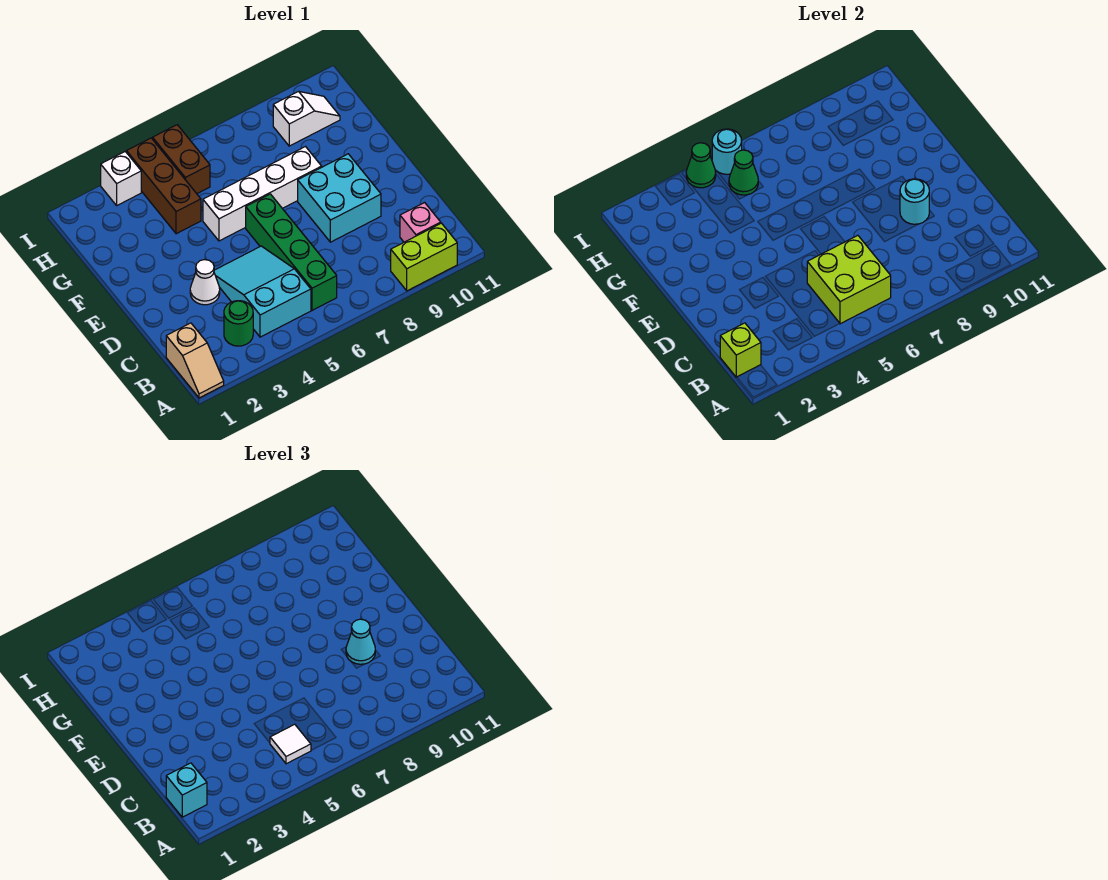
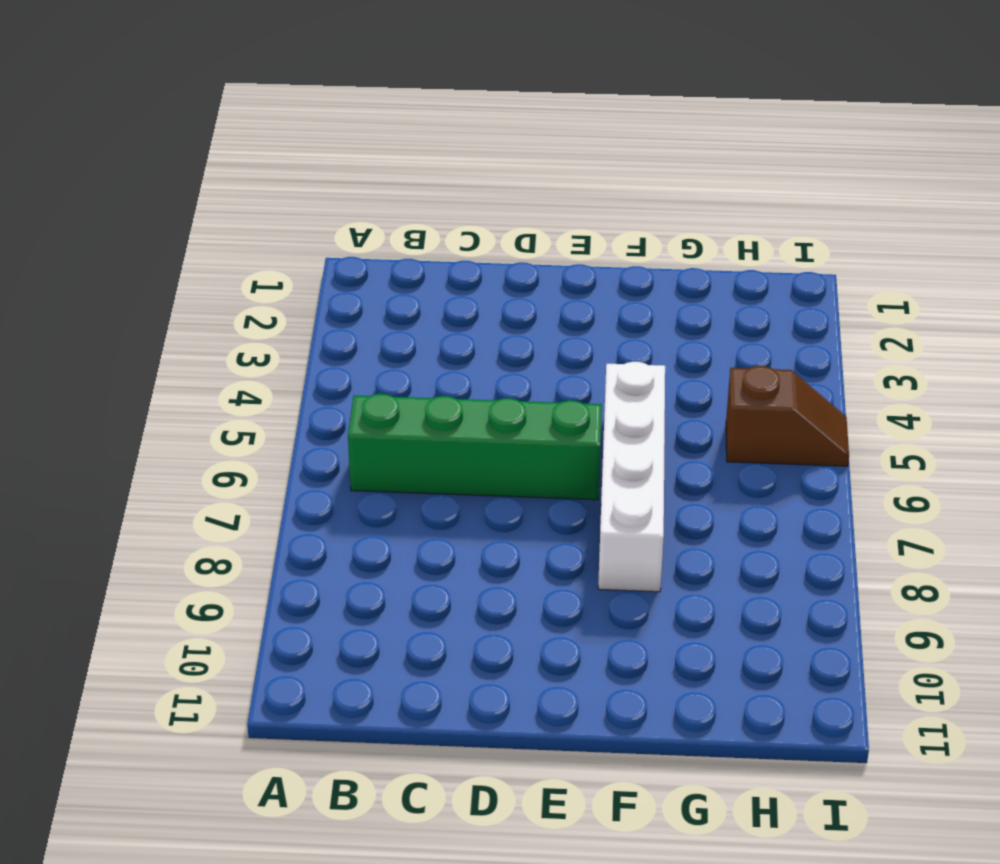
brown slope H5:I5 level 1 top H -> brown brick H5:I5 level 1
none -> tan slope A1:B1 level 1 top B
none -> lime brick A9:A10 level 1
none -> green round brick B3 level 1

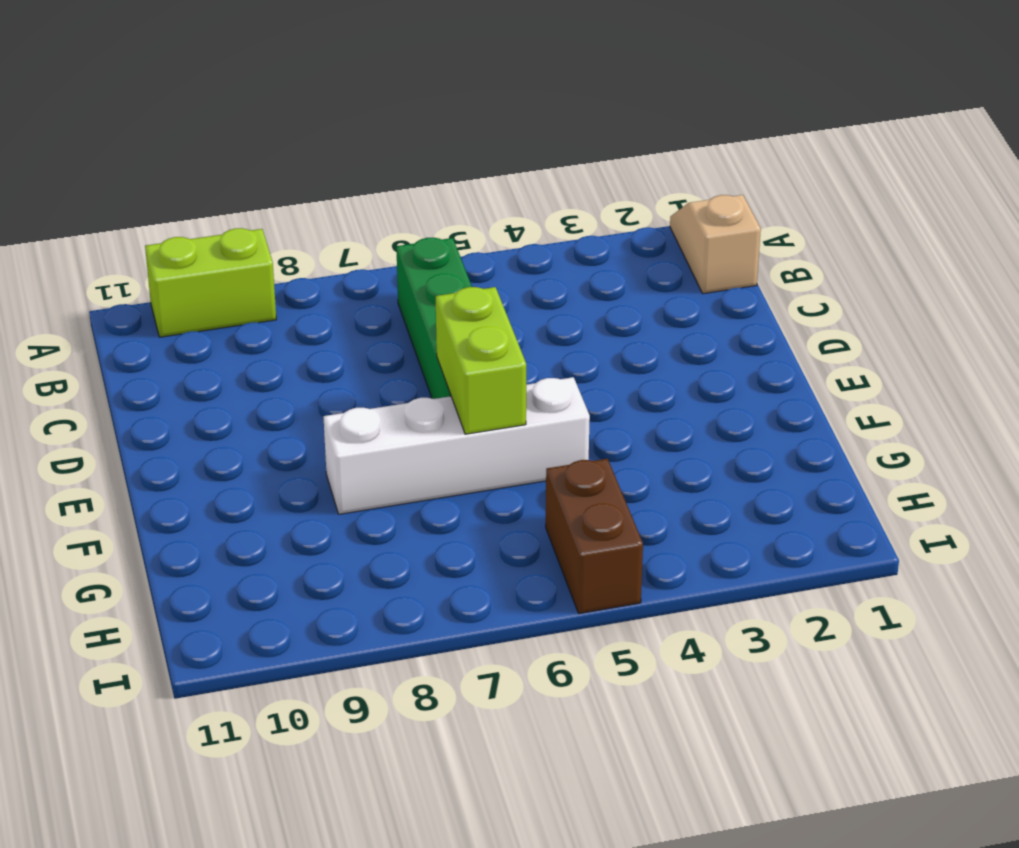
lime brick E6:F6 level 2 -> none
none -> green round brick B3 level 1
none -> cyan slope B4:D5 level 1 top B
none -> pink brick B10 level 1

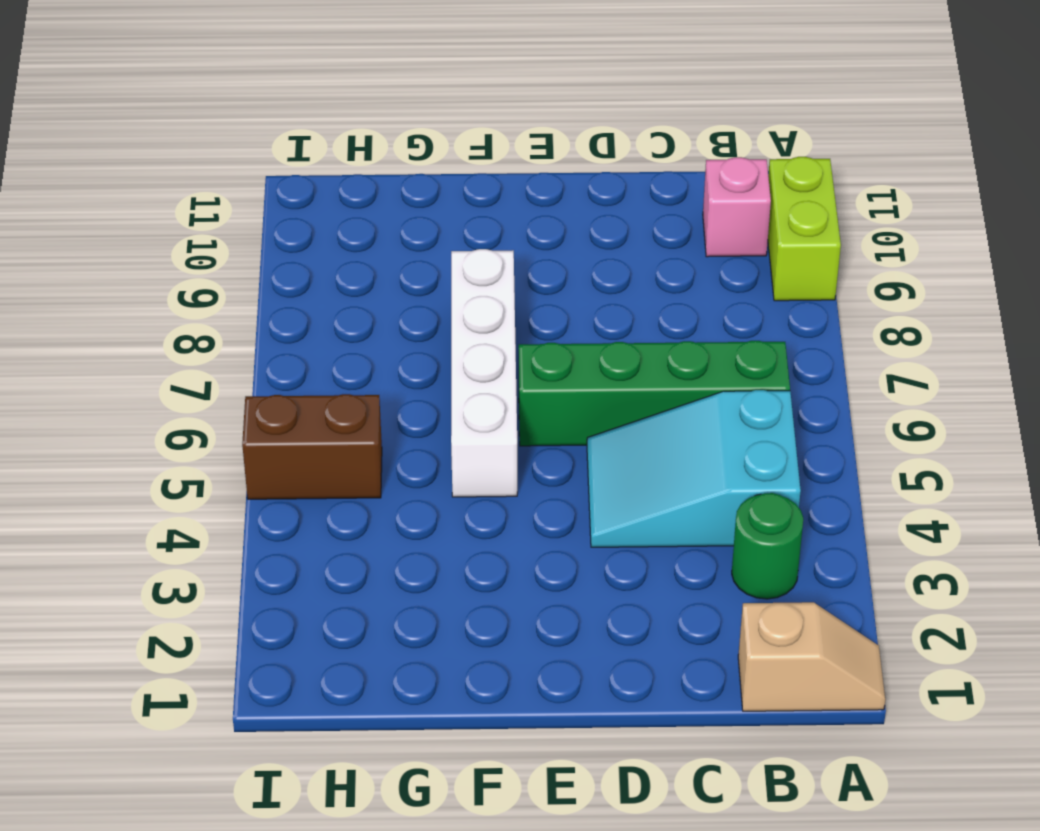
none -> white cone D3 level 1
none -> cyan brick D8:E9 level 1
none -> brown brick G4:I4 level 1

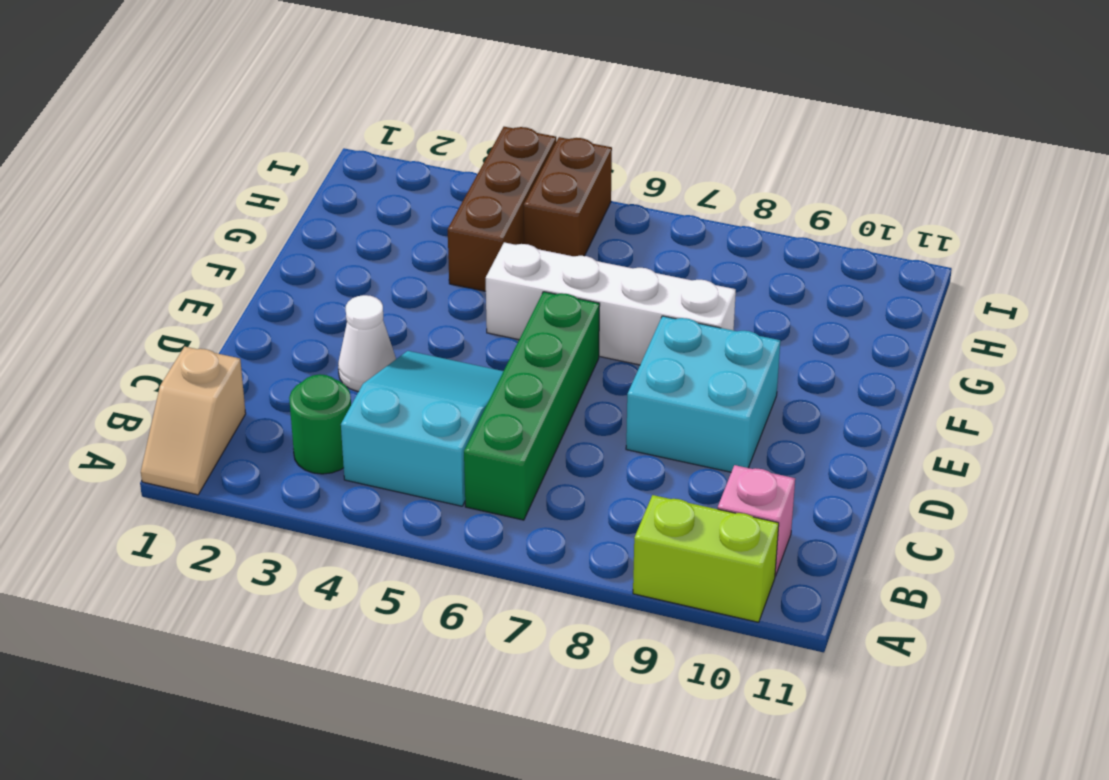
none -> white slope H9:H10 level 1 top 9
none -> white brick I3 level 1
none -> lime brick B1 level 2

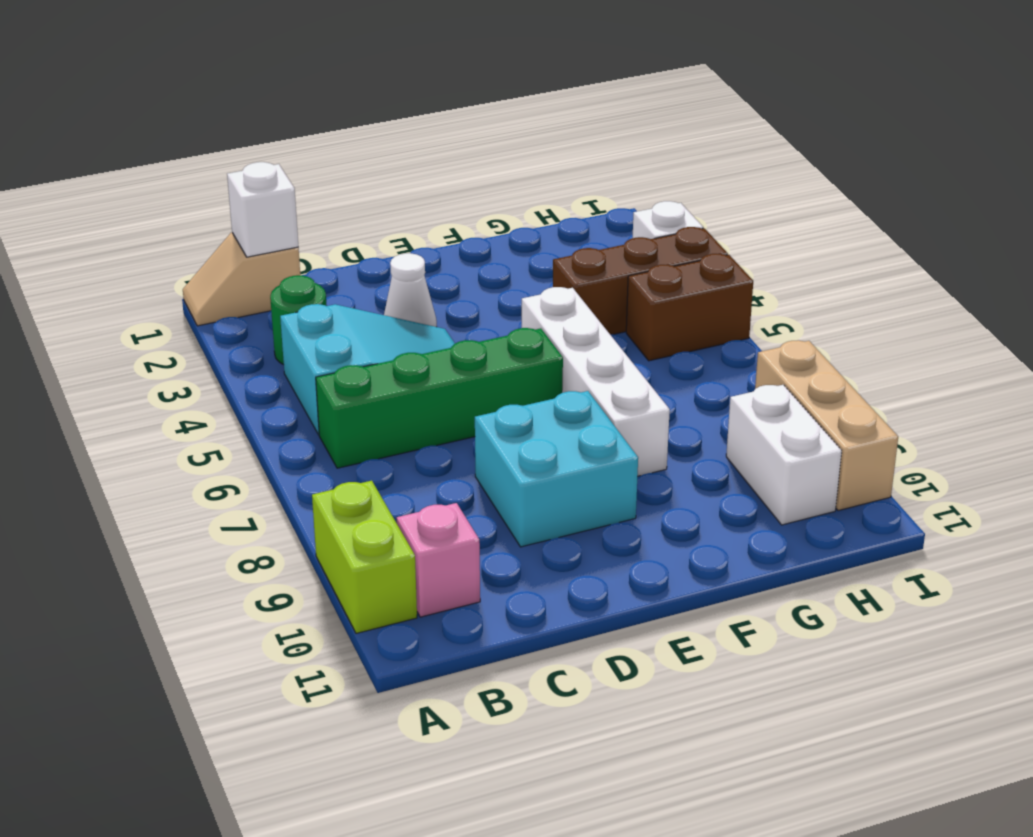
white brick B1 level 2 -> lime brick B1 level 2
white brick H9:H10 level 1 -> white slope H9:H10 level 1 top 9
tan brick I8:I10 level 1 -> none
none -> lime brick B5:C6 level 2
none -> cyan round brick D9 level 2
none -> green cone H5 level 2

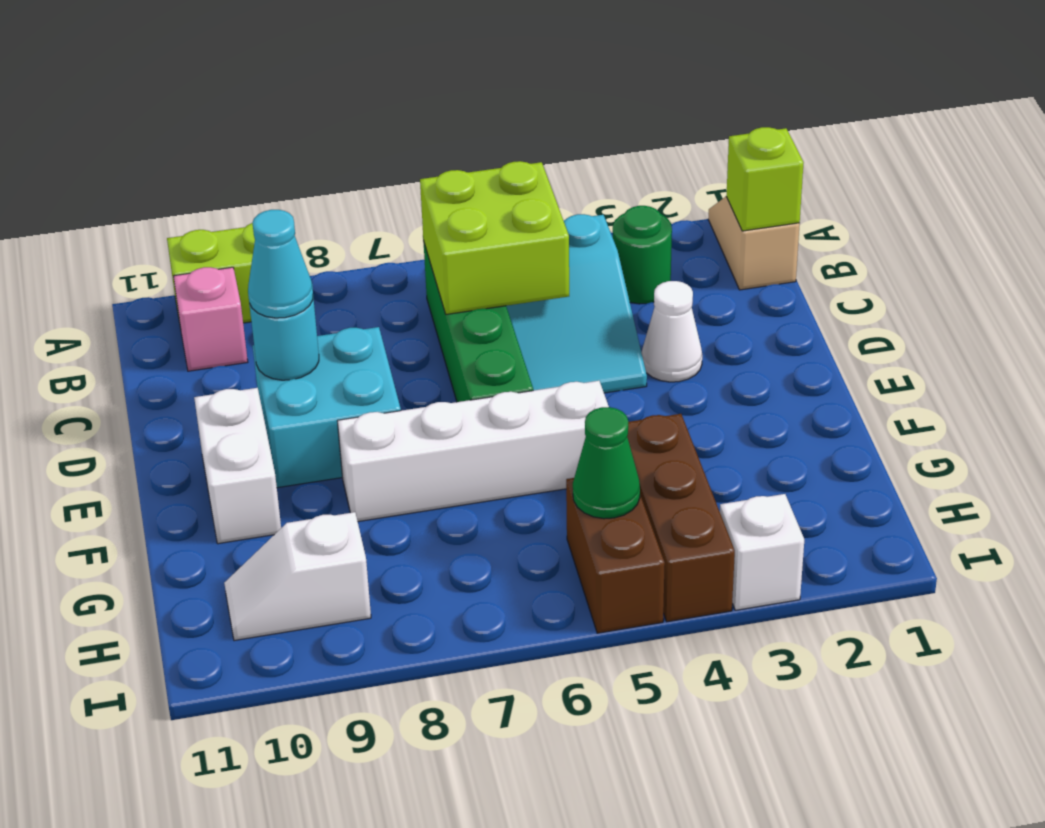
white brick E10:F10 level 1 -> none
none -> green cone I4 level 2
none -> cyan round brick I5 level 2
none -> cyan brick B1 level 3

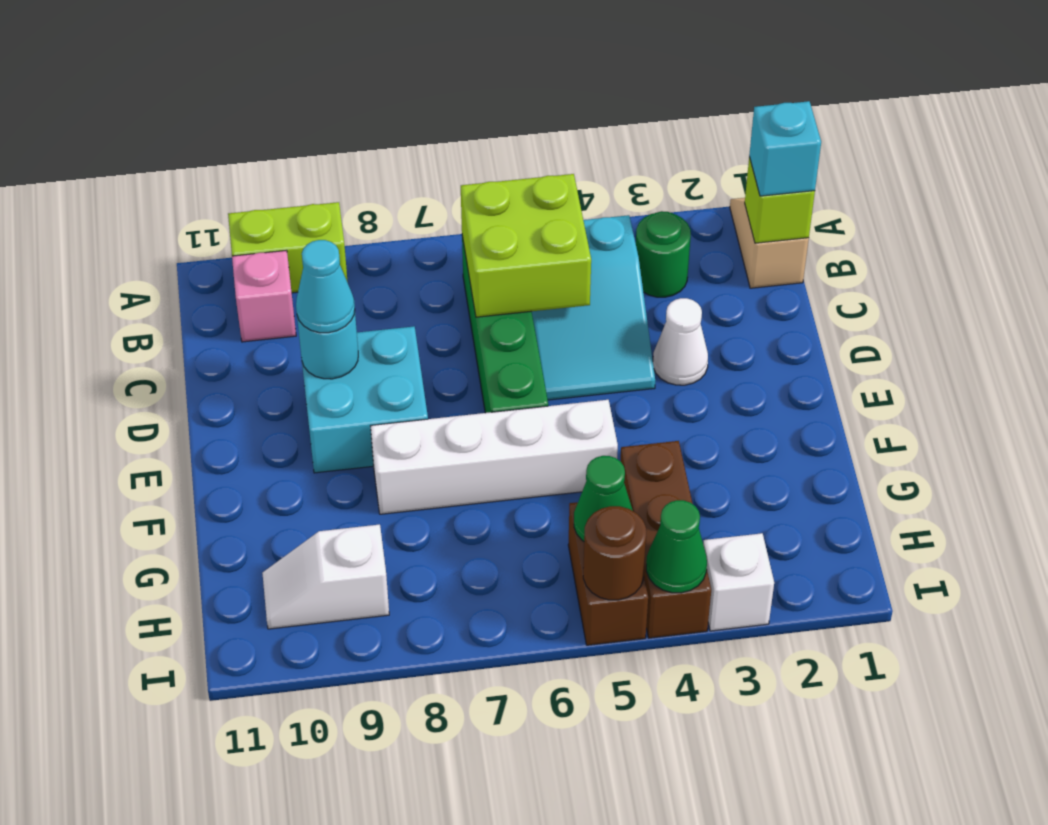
brown round brick I5 level 2 -> cyan round brick I5 level 2
none -> white tile B5 level 3

